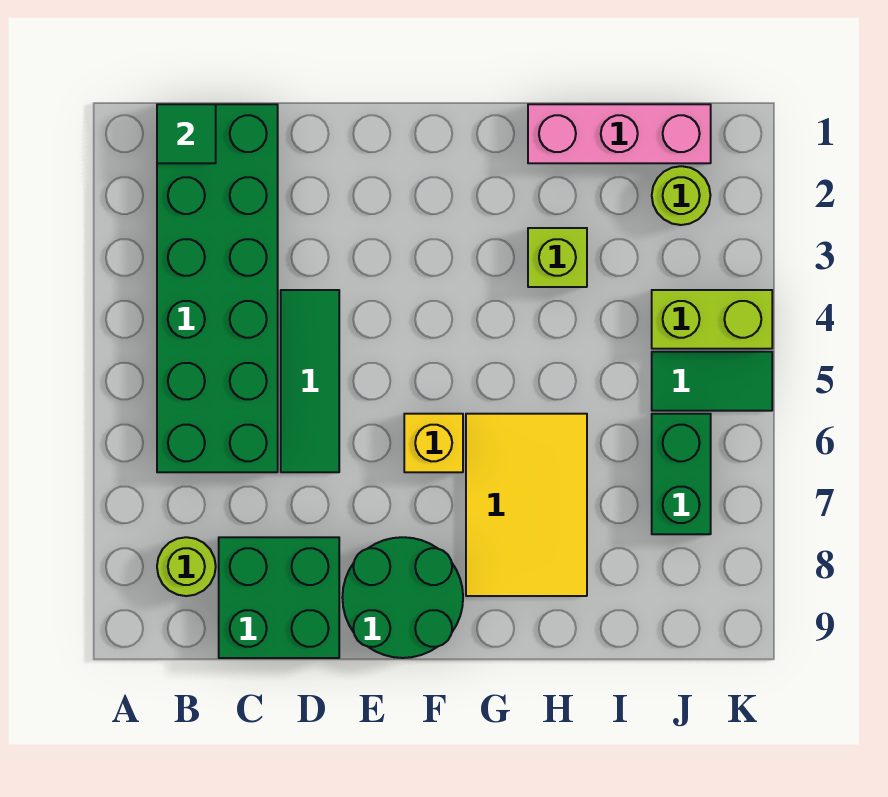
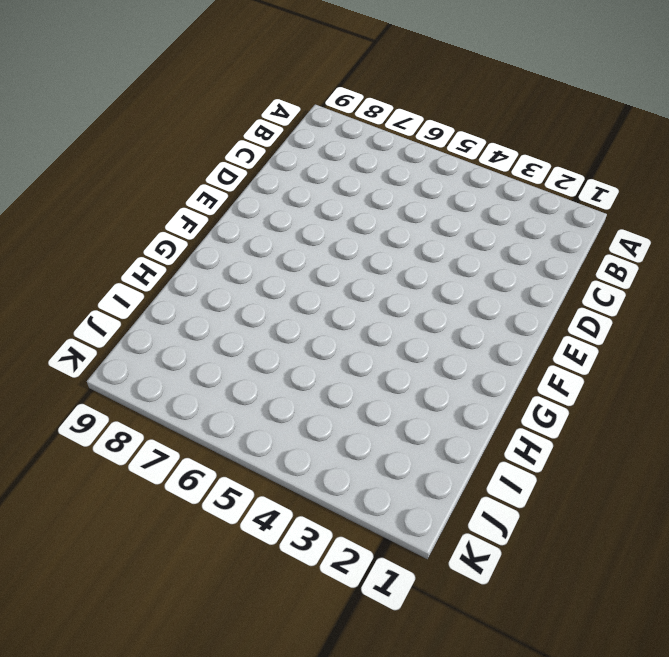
none -> green brick B1:C6 level 1
none -> lime round brick B8 level 1
none -> green brick C8:D9 level 1

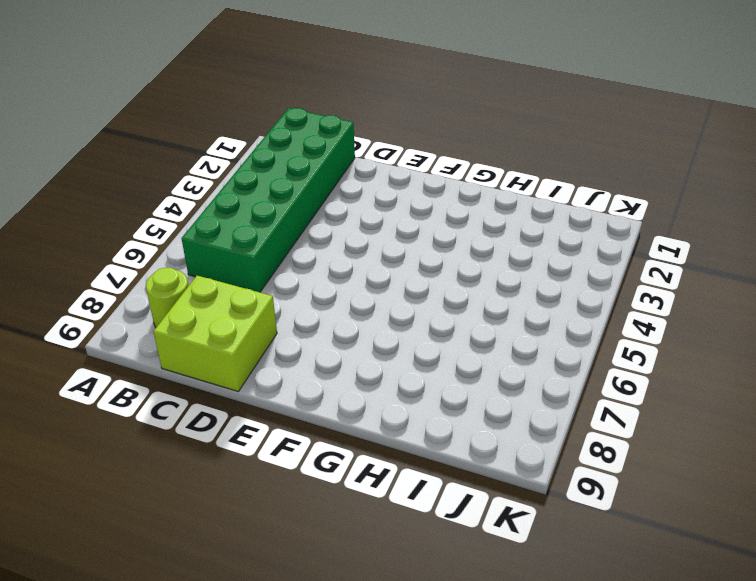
lime brick C8:D9 level 1 -> green brick C8:D9 level 1
none -> green tile D4:D6 level 1
none -> green round brick E8:F9 level 1
none -> yellow brick F6 level 1

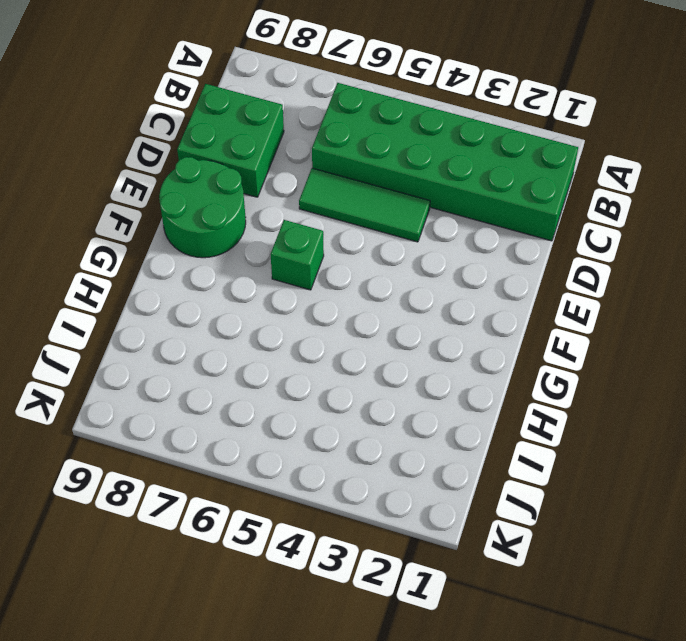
green brick F6 level 1 -> yellow brick F6 level 1
none -> lime round brick B8 level 1
none -> yellow tile G6:H8 level 1
none -> pink brick H1:J1 level 1

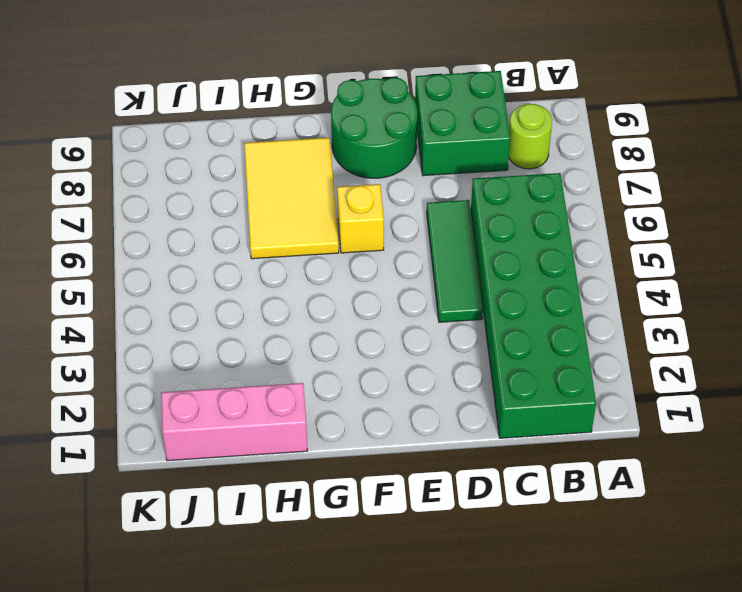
none -> lime brick H3 level 1
none -> lime round brick J2 level 1
none -> lime brick J4:K4 level 1

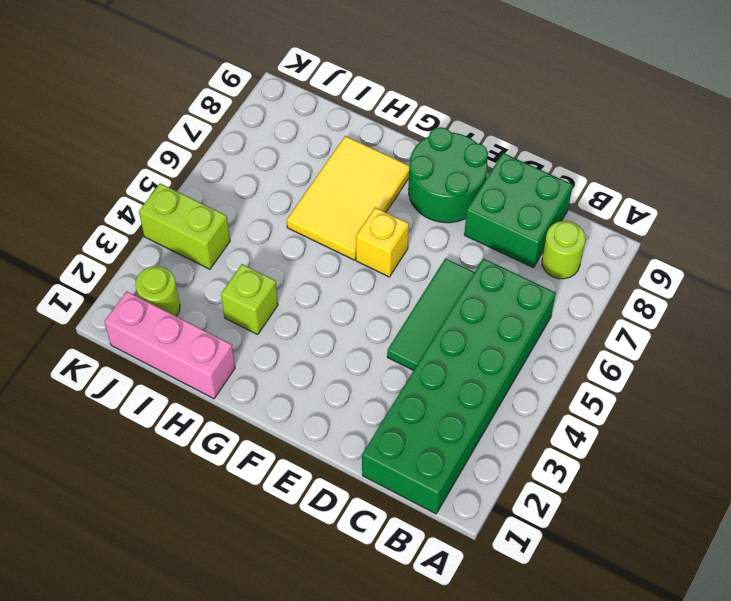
none -> green tile J5:K5 level 1
none -> green brick J6:J7 level 1
none -> green tile B1 level 2

